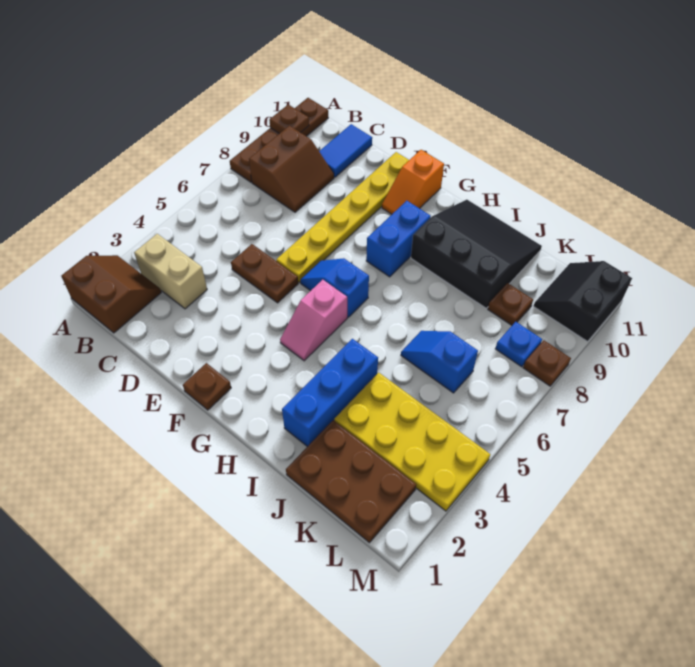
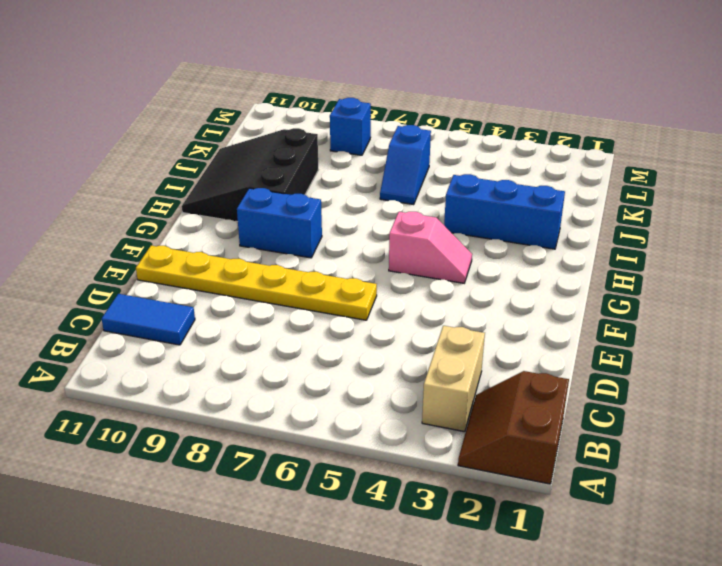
blue brick L8 level 1 -> blue plate L8 level 1
none -> brown plate A8:A11 level 1
none -> brown slope B8:C9 level 1 top B
none -> brown plate D5:E5 level 1

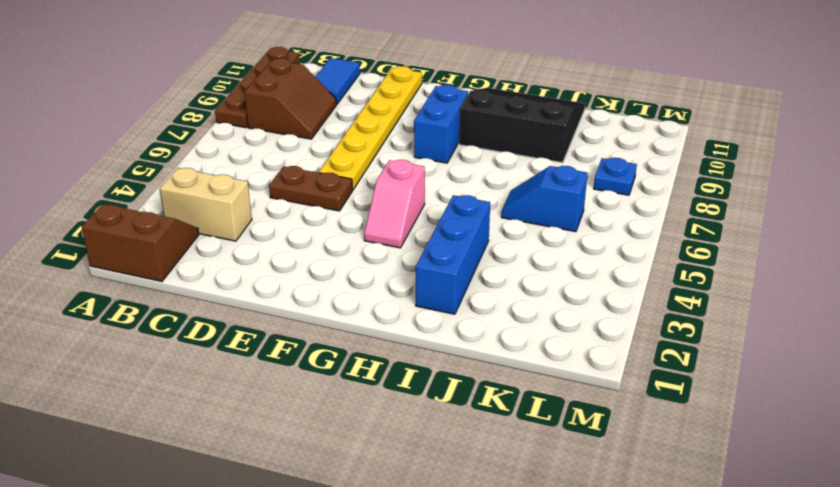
none -> brown plate F1 level 1
none -> blue slope F6:G6 level 1 top G
none -> orange slope F10:F11 level 1 top 11

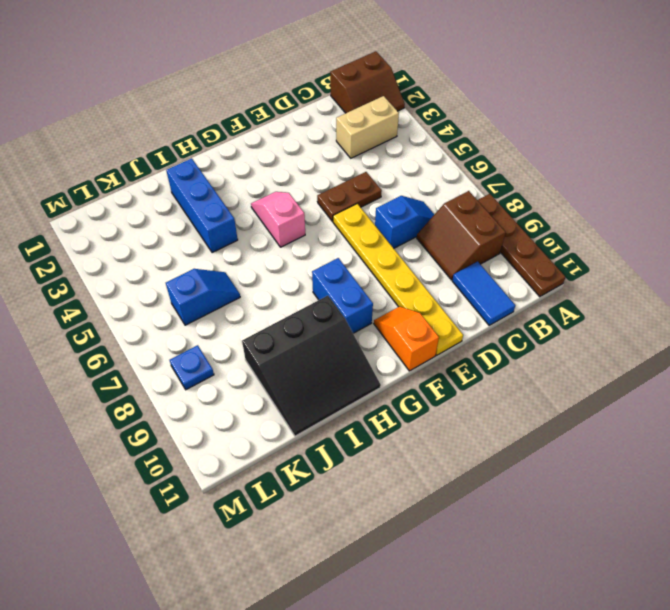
blue slope C7:D7 level 1 top D -> blue slope F6:G6 level 1 top G
none -> brown plate F1 level 1
none -> brown plate J1:L2 level 1
none -> yellow plate J3:M4 level 1

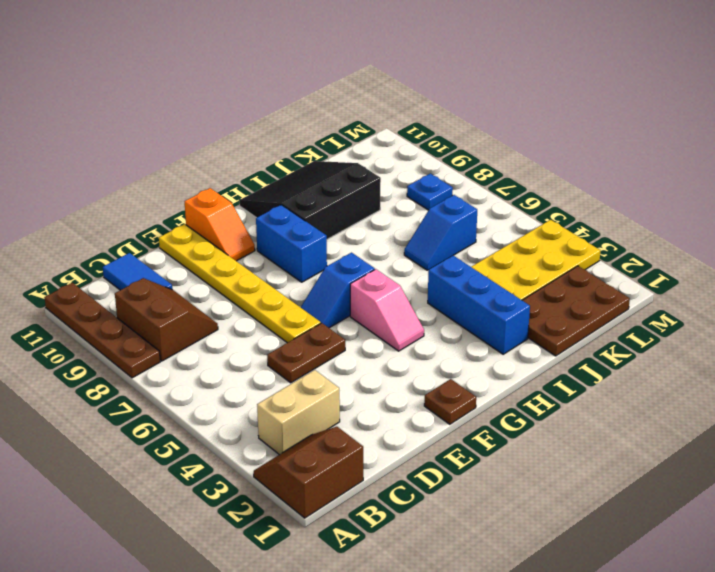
none -> brown plate K9 level 1
none -> black slope L10:M11 level 1 top M
none -> brown plate M8 level 1

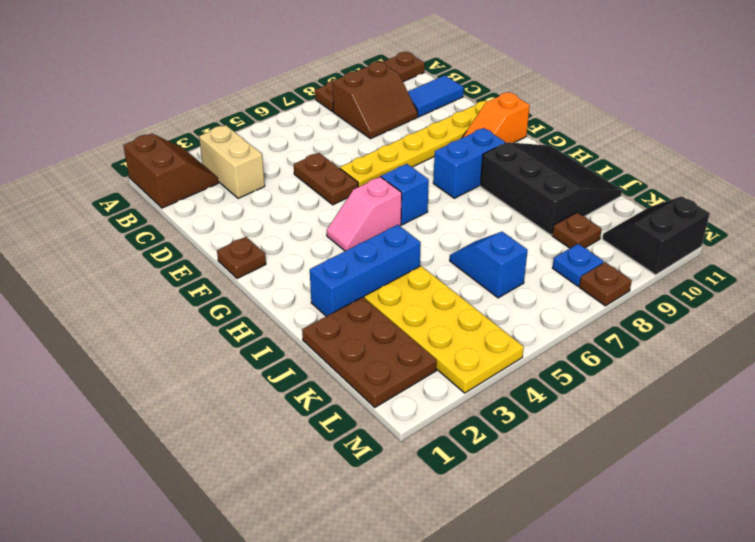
none -> brown plate A10 level 2

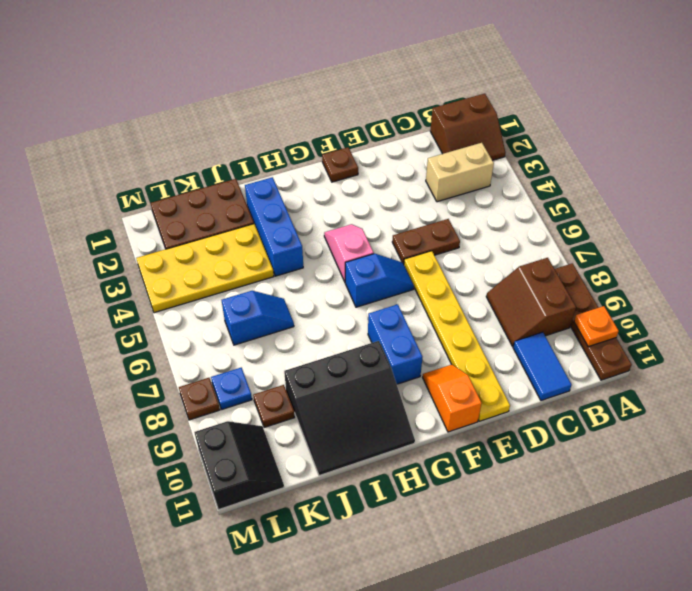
orange plate A10 level 2 -> brown plate A10 level 2

